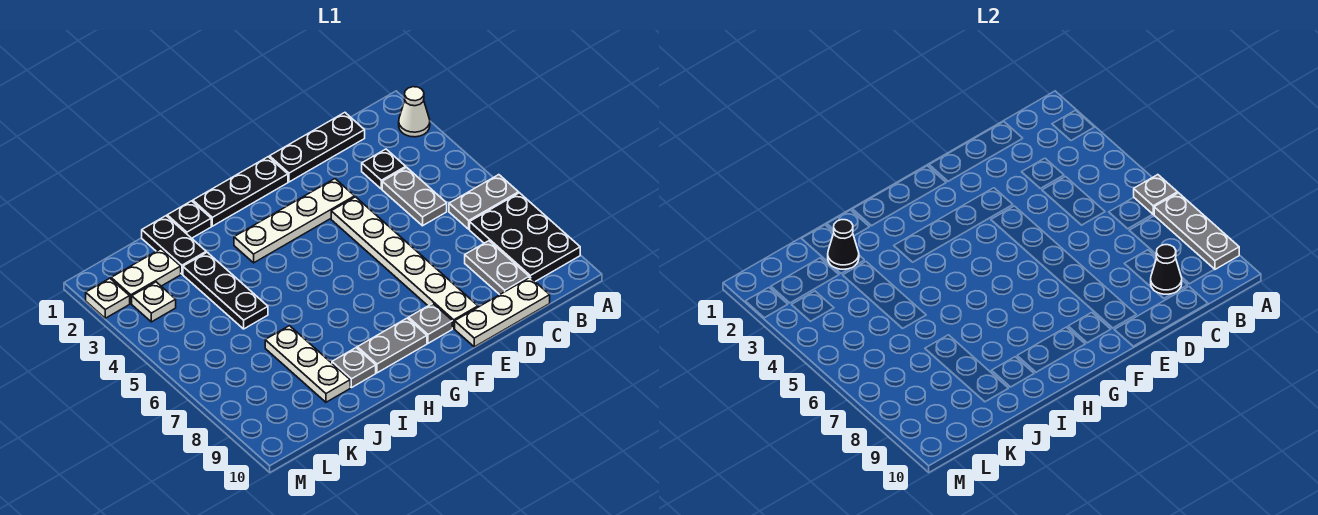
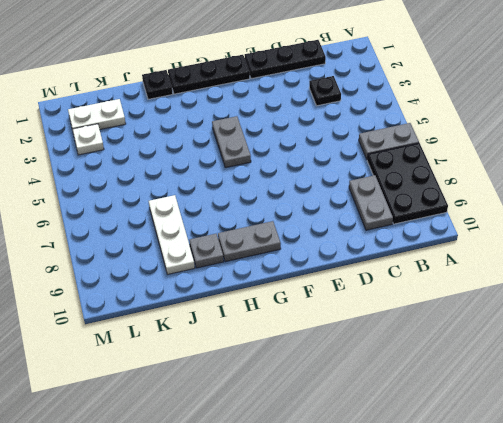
grey plate G4:G5 level 1 -> grey plate C4:C5 level 1
none -> white cone A2 level 1
none -> white plate C10:E10 level 1
none -> white plate E3:H3 level 1

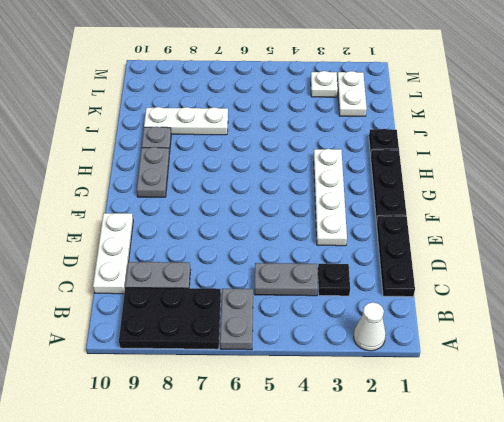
none -> white plate E4:E9 level 1
none -> grey plate F9 level 1
none -> black plate J1:J2 level 1

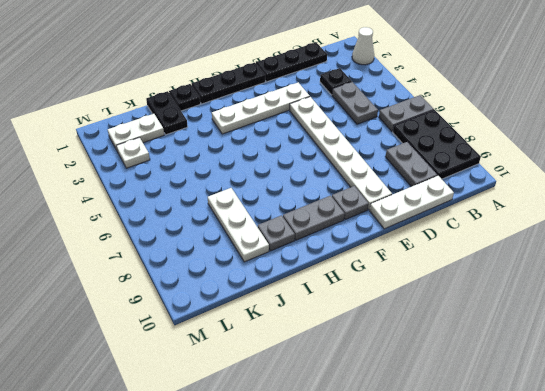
none -> black plate J3:J5 level 1
none -> white plate M2 level 1
none -> grey plate A6 level 2

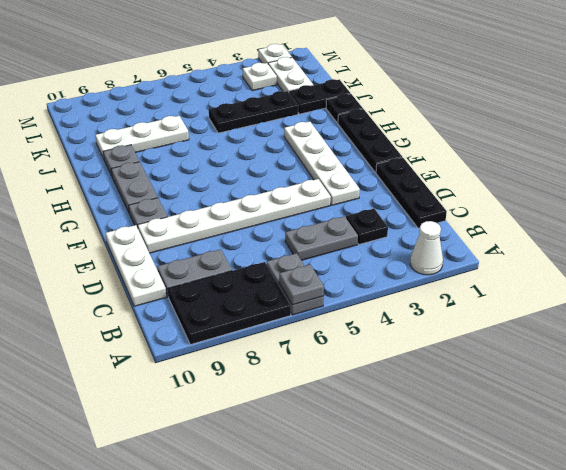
none -> grey plate A7:A9 level 2
none -> black cone C9 level 2
none -> black cone J2 level 2

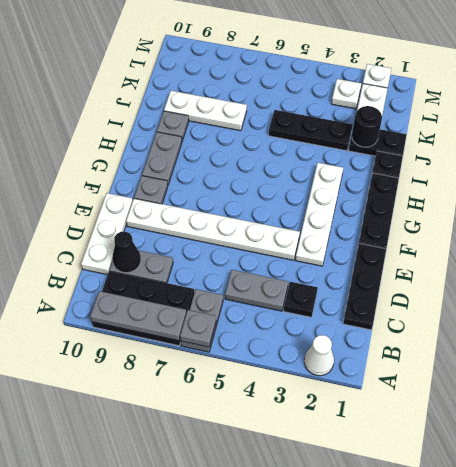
black round brick J2 level 2 -> black cone J2 level 2

